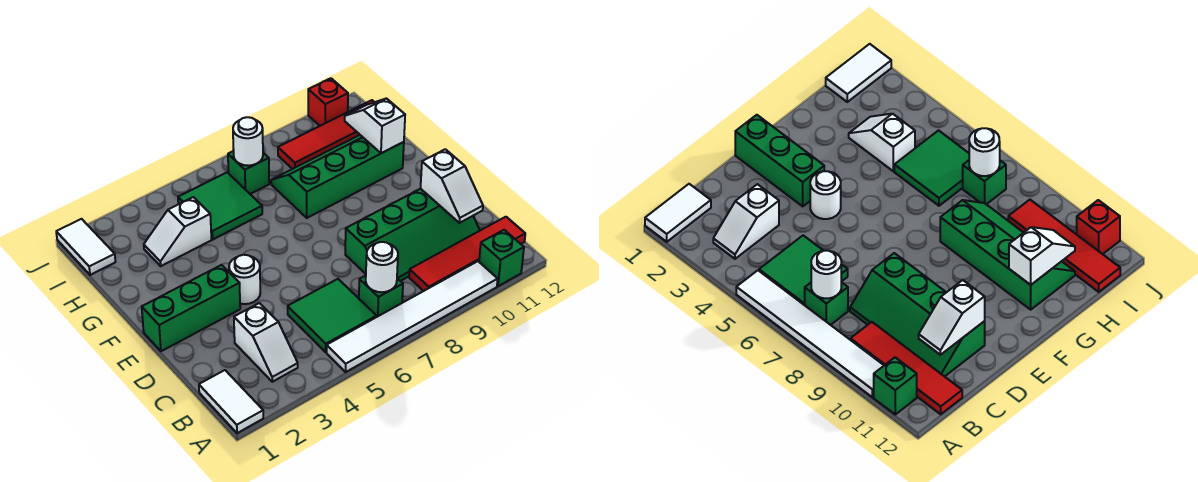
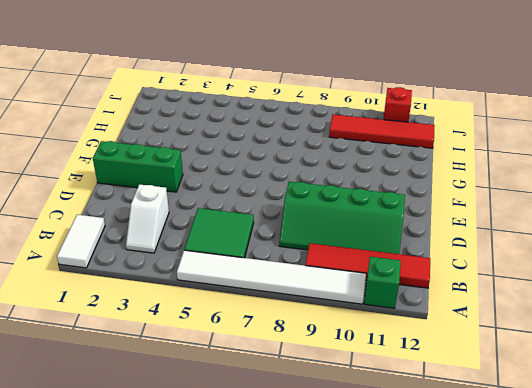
none -> green brick B7 level 1
none -> white round brick E4 level 1
none -> green slope G8:H11 level 1 top G

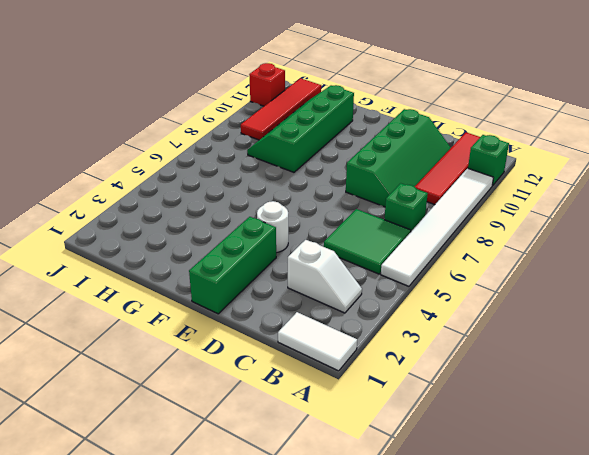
none -> white slope H3:H4 level 1 top 4
none -> green tile H5:I6 level 1
none -> white tile I1:J1 level 1

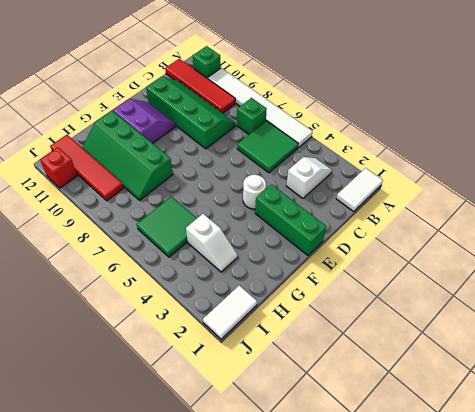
purple slope E10:F11 level 1 top F -> none
none -> green brick I7 level 1
none -> white round brick B7 level 2
none -> white slope C11:D11 level 2 top D

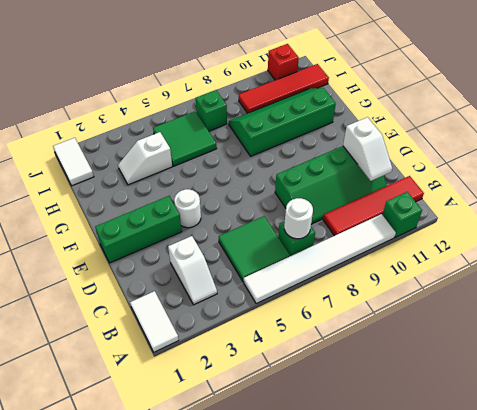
none -> white slope G11:H11 level 2 top G
none -> white round brick I7 level 2

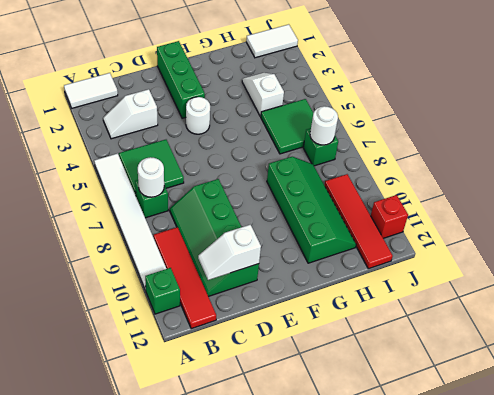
none -> white slope G11:H11 level 2 top G

